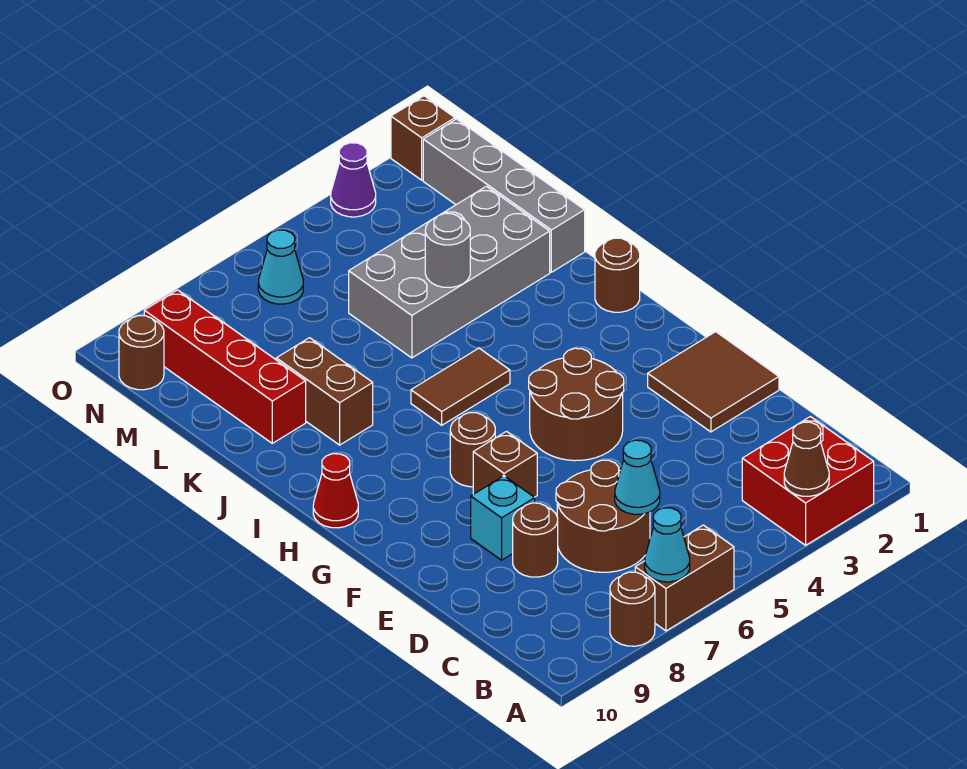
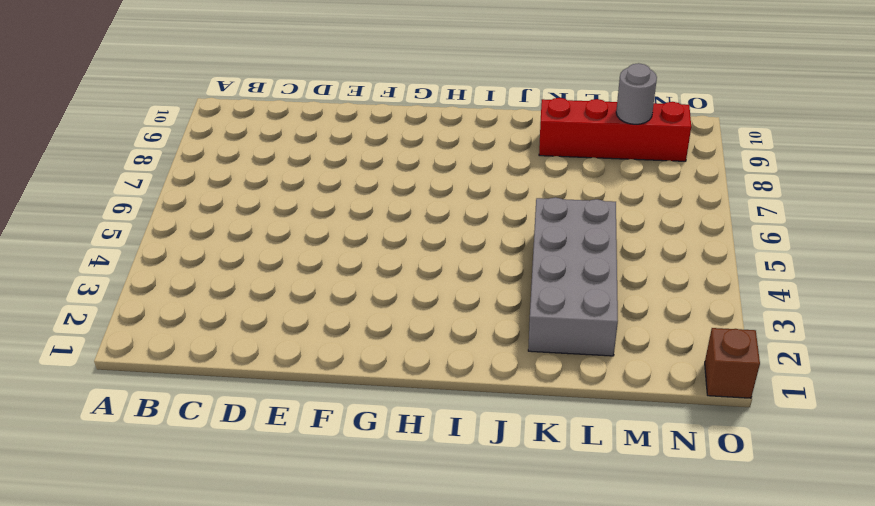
grey round brick M9 level 2 -> grey round brick K4 level 2
none -> red brick A2:B3 level 1
none -> brown brick A6:A7 level 1
none -> brown round brick A8 level 1

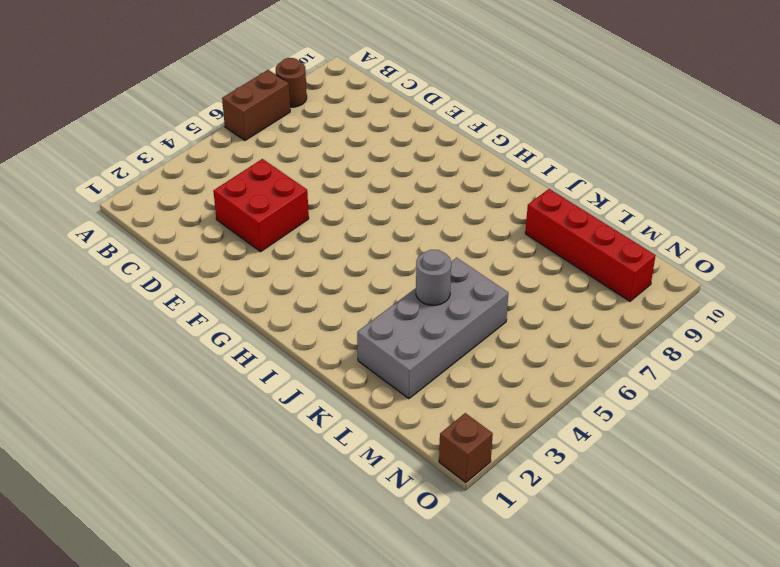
red brick D3:E4 level 1 -> red brick A2:B3 level 1
none -> brown round brick C6:D7 level 1
none -> brown round brick D8 level 1
none -> brown tile E1:F2 level 1

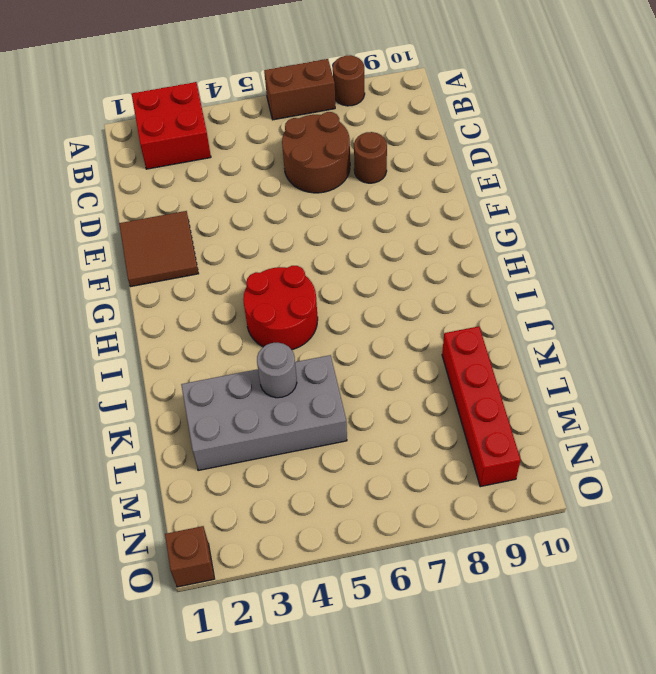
red round brick H4:I5 level 1 -> brown tile I5:I6 level 1
none -> cyan brick E8 level 1
none -> brown round brick F4:G5 level 1
none -> brown brick F7 level 1

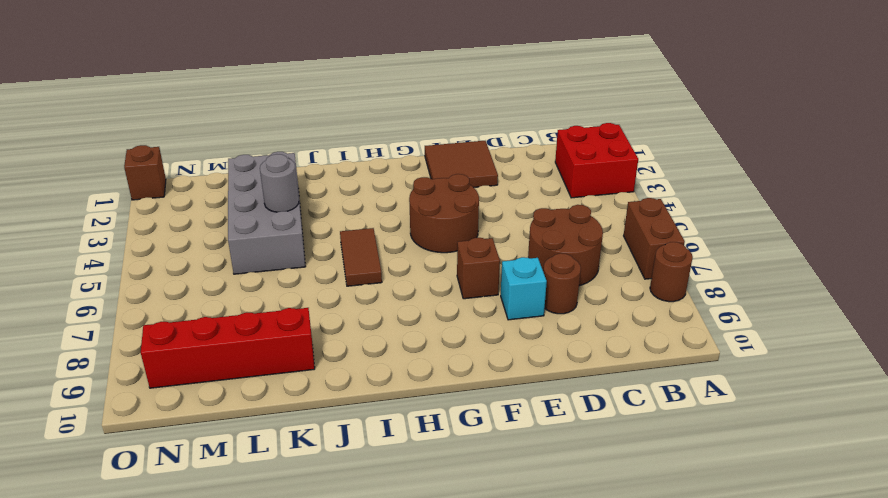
none -> brown round brick G7 level 1
none -> red cone H10 level 1
none -> brown round brick I1 level 1

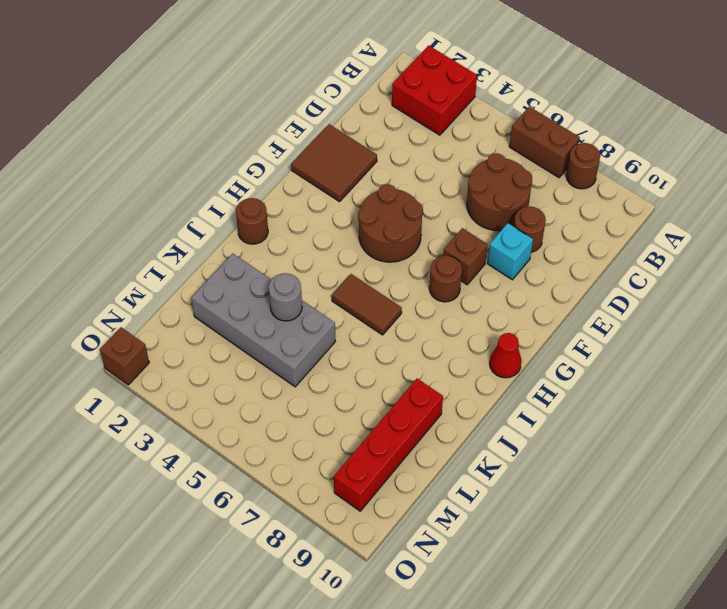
none -> brown brick J8:K8 level 1
none -> grey brick K1:N1 level 1
none -> cyan cone N6 level 1

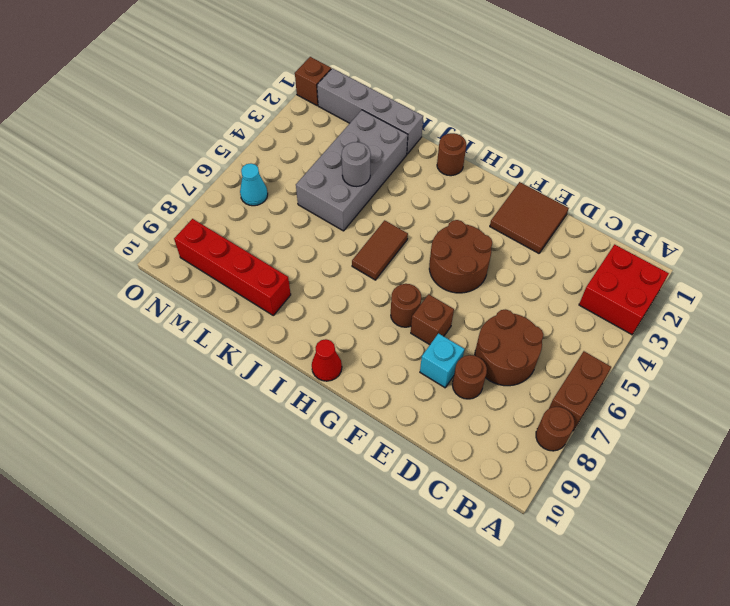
none -> brown brick J8:K8 level 1
none -> brown round brick N10 level 1
none -> purple cone O3 level 1

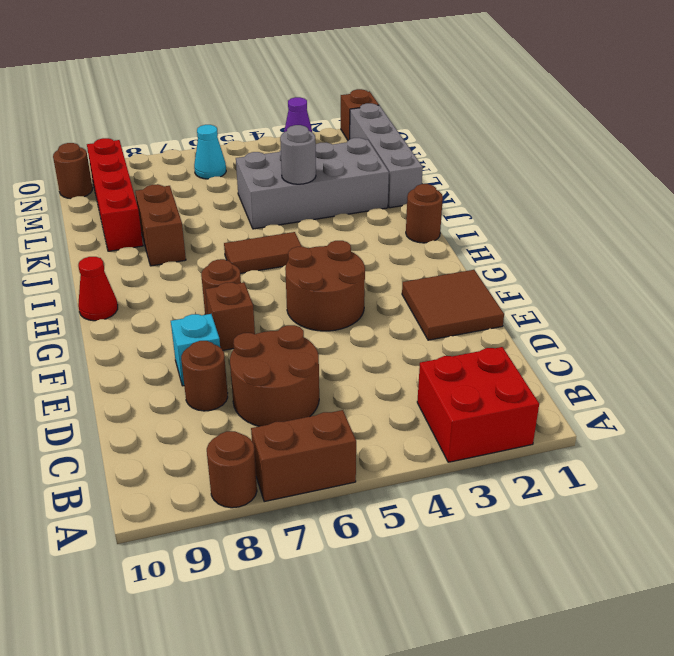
none -> brown cone A3 level 2
none -> cyan cone A7 level 2
none -> cyan cone C6 level 2

